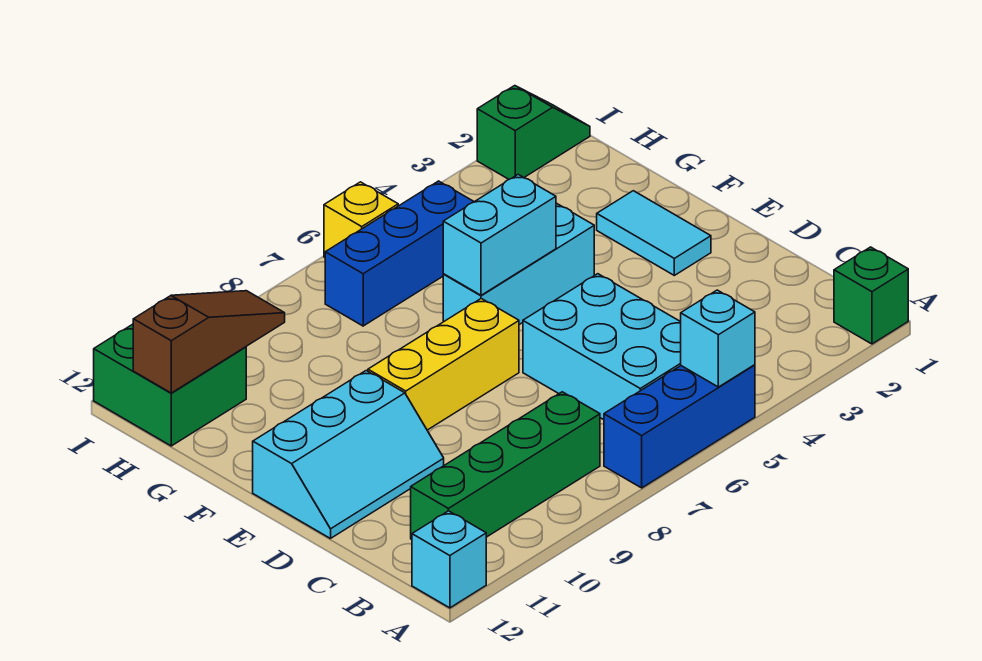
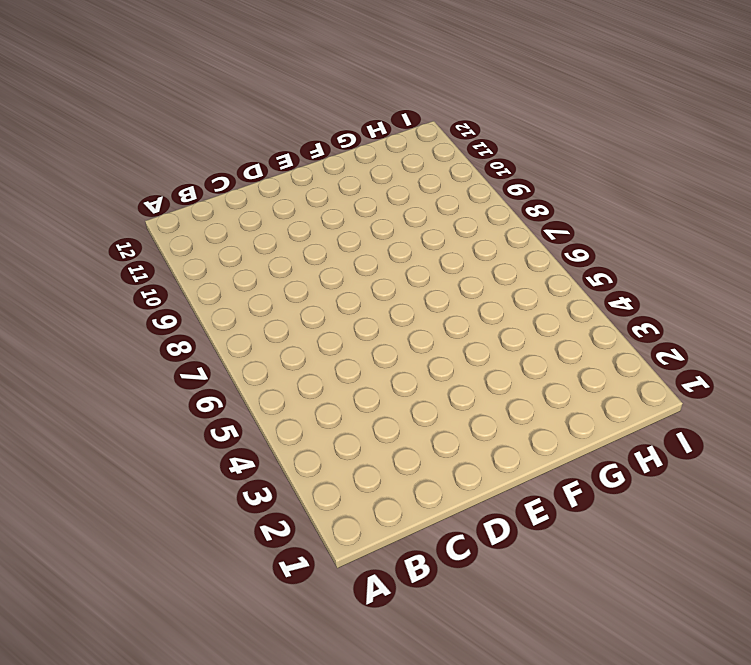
none -> green brick A1 level 1
none -> blue brick A5:A7 level 1
none -> cyan brick A12 level 1

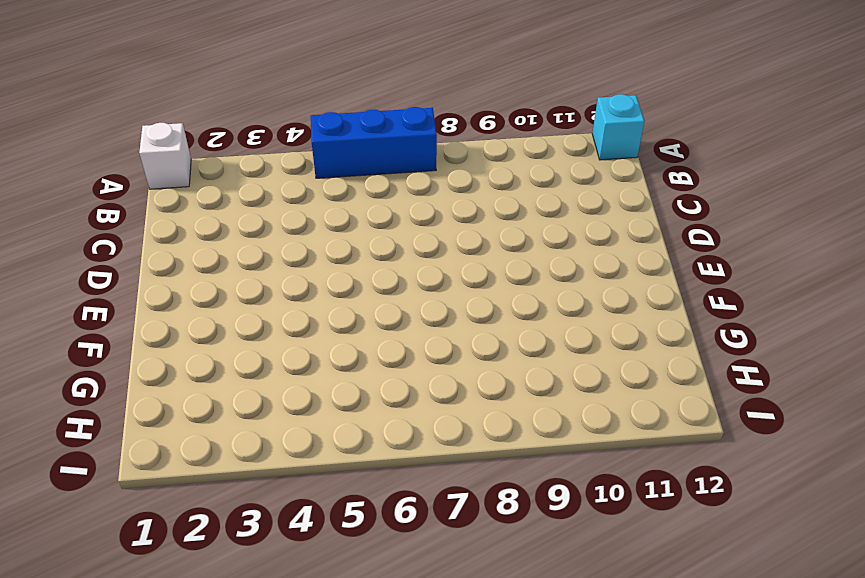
white brick A1 level 1 -> green brick A1 level 1
none -> cyan brick B5:D6 level 1
none -> green brick B8:B11 level 1
none -> cyan slope D10:E12 level 1 top E

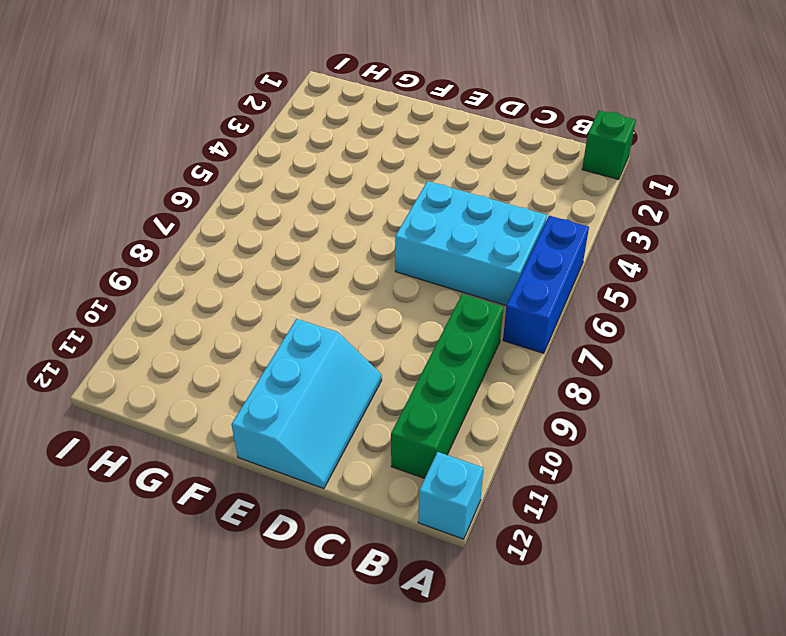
none -> cyan tile E2:F2 level 1
none -> yellow brick E7:E9 level 1
none -> cyan brick F4:F6 level 1

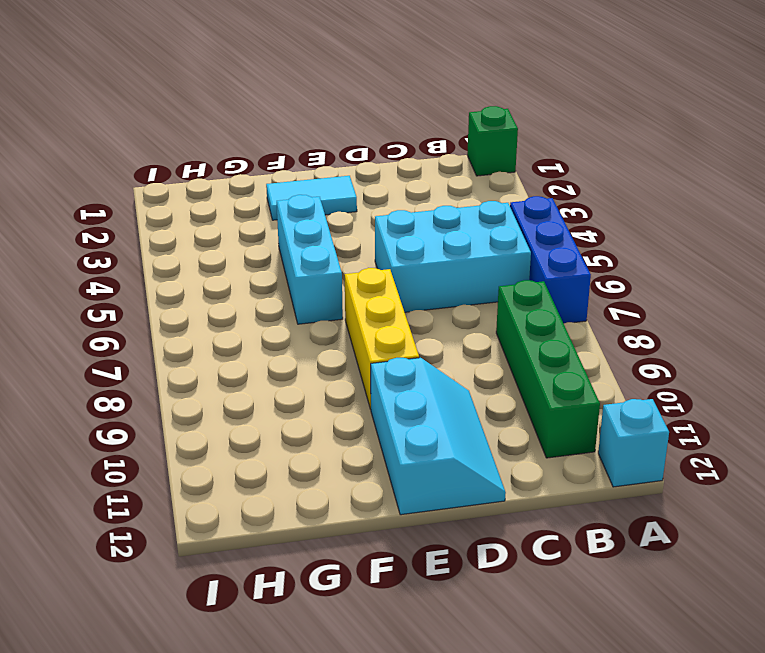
none -> blue brick H5:H7 level 1
none -> green brick H11:I12 level 1
none -> green slope I1:I2 level 1 top 2

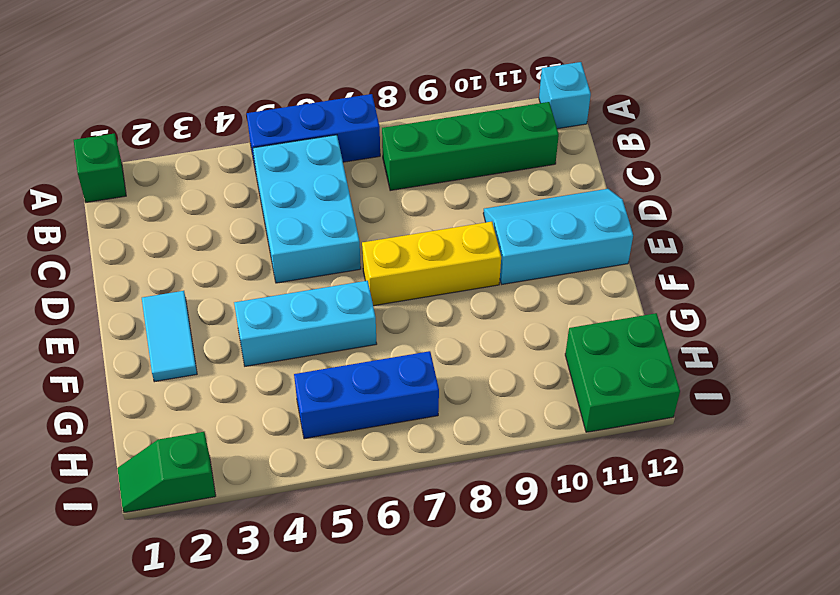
none -> yellow brick I6 level 1
none -> cyan brick A5 level 2
none -> cyan brick F5:F6 level 2

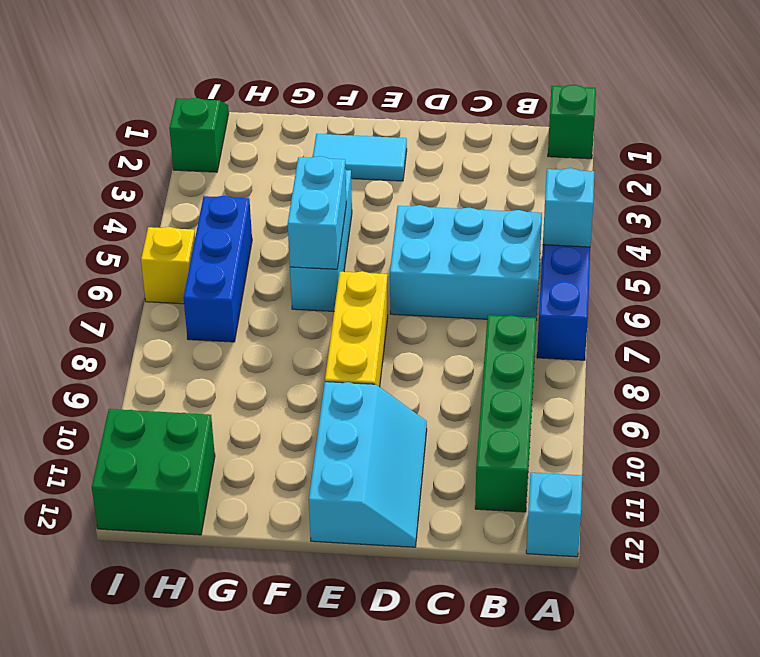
none -> brown slope H10:H12 level 2 top 12

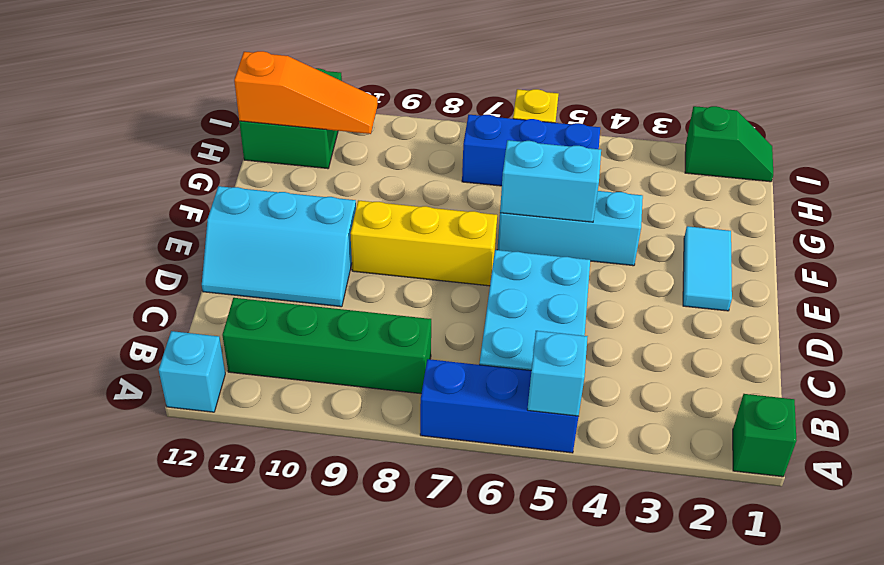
orange slope H10:H12 level 2 top 12 -> brown slope H10:H12 level 2 top 12

